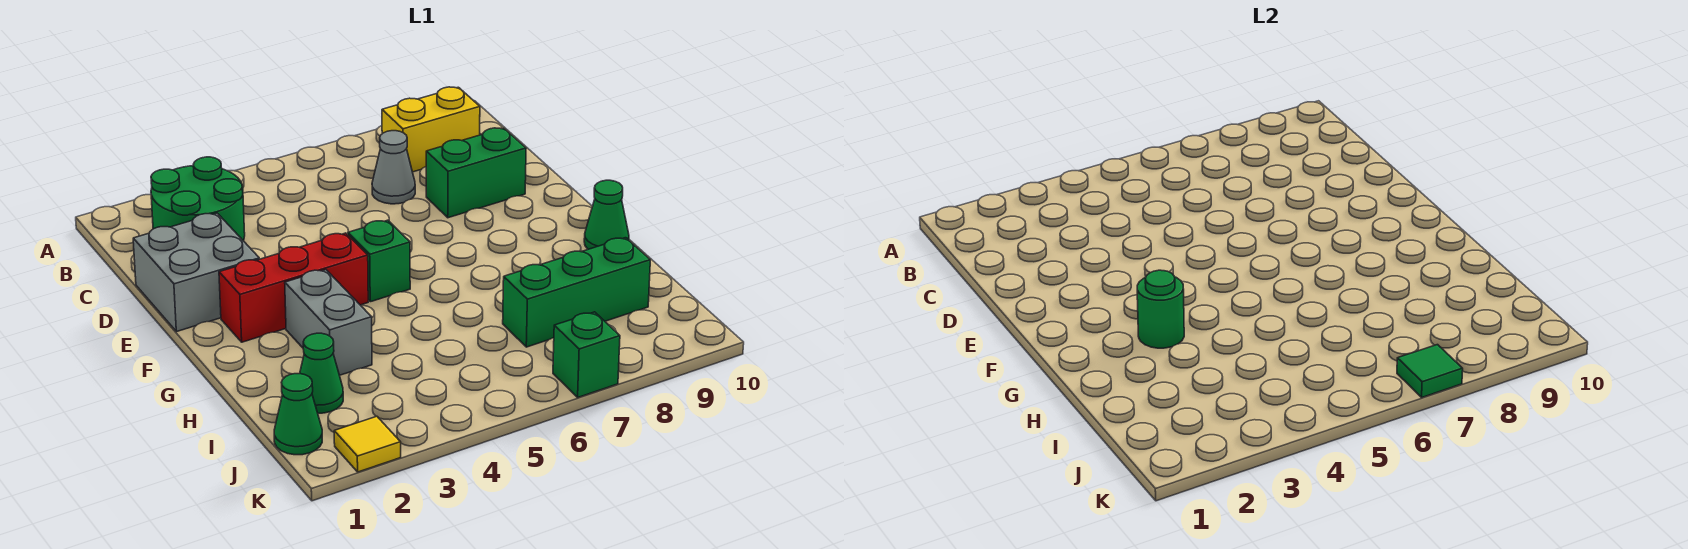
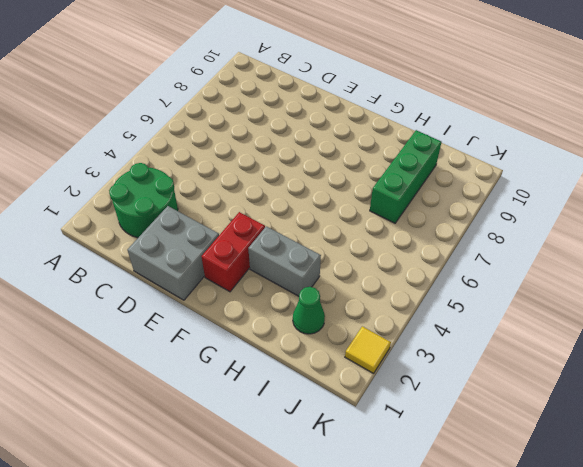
red brick F2:F3 level 1 -> red brick F2:F4 level 1
none -> yellow brick B8:B9 level 1
none -> grey cone C7 level 1
none -> green brick D8:D9 level 1

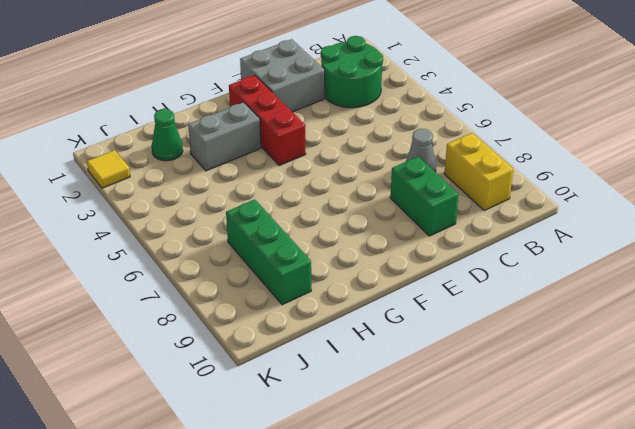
none -> green brick F5 level 1
none -> green cone G10 level 1
none -> green cone J1 level 1

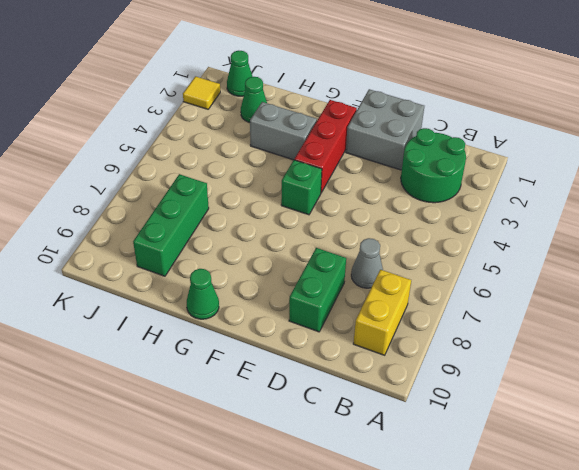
none -> green brick K7 level 1
none -> green round brick G3 level 2
none -> green tile K7 level 2

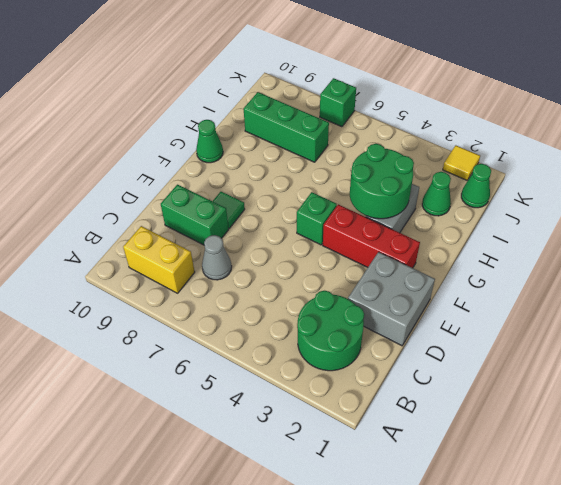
green tile E8 level 1 -> green tile K7 level 2
green round brick G3:H4 level 2 -> green round brick G3 level 2

